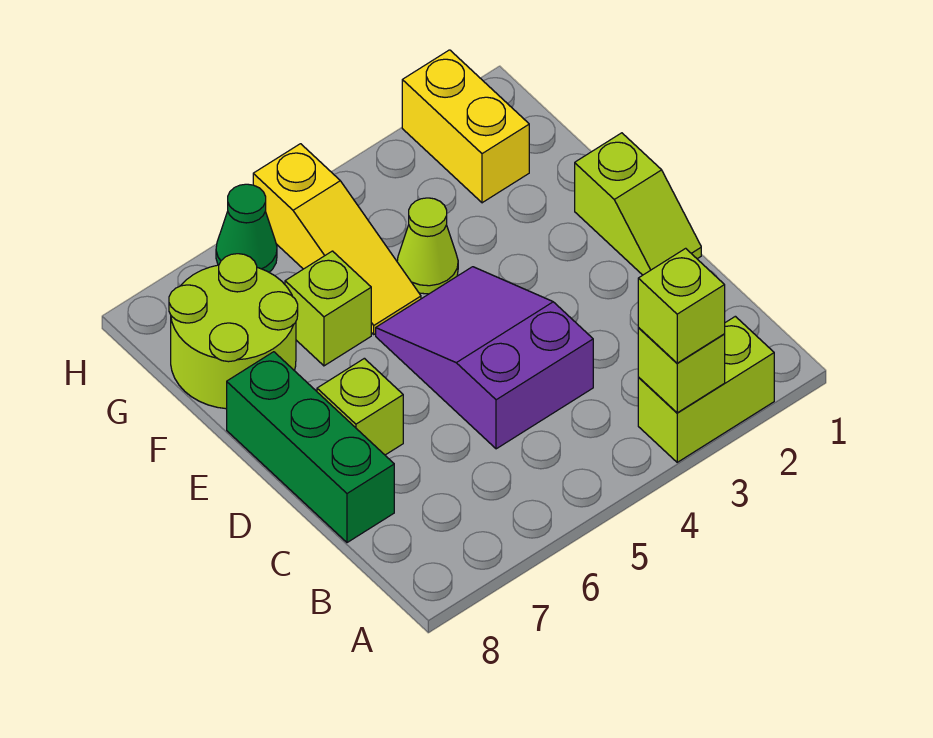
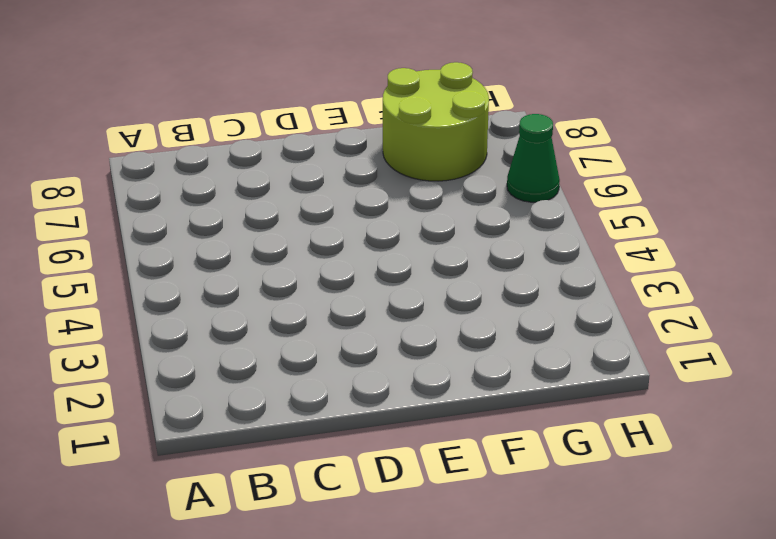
none -> lime brick A2:A3 level 1
none -> purple slope C4:E5 level 1 top C
none -> green brick C8:E8 level 1

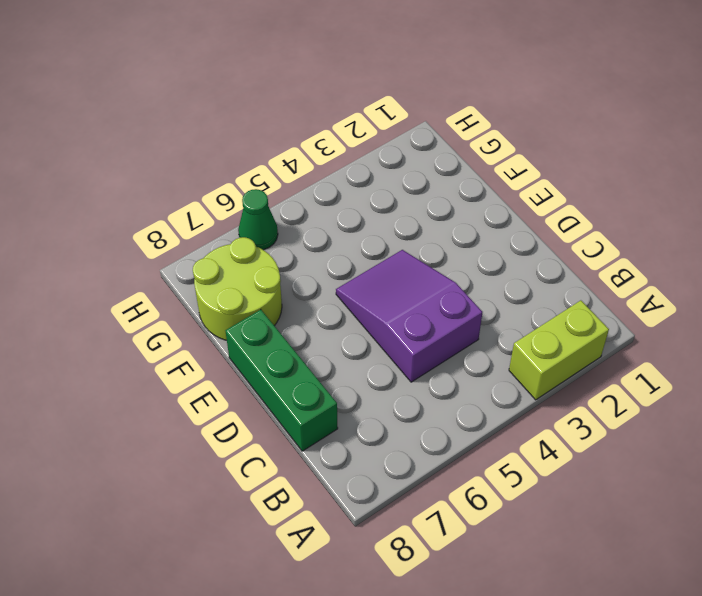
none -> lime slope D1:E1 level 1 top E
none -> lime brick D7 level 1
none -> lime cone F4 level 1

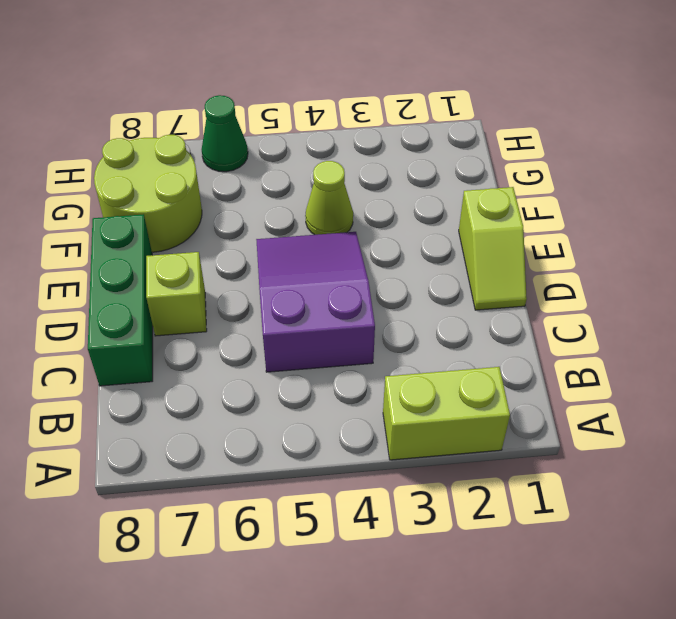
none -> yellow slope F5:H5 level 1 top H
none -> lime brick F6 level 1
none -> yellow brick G2:H2 level 1

